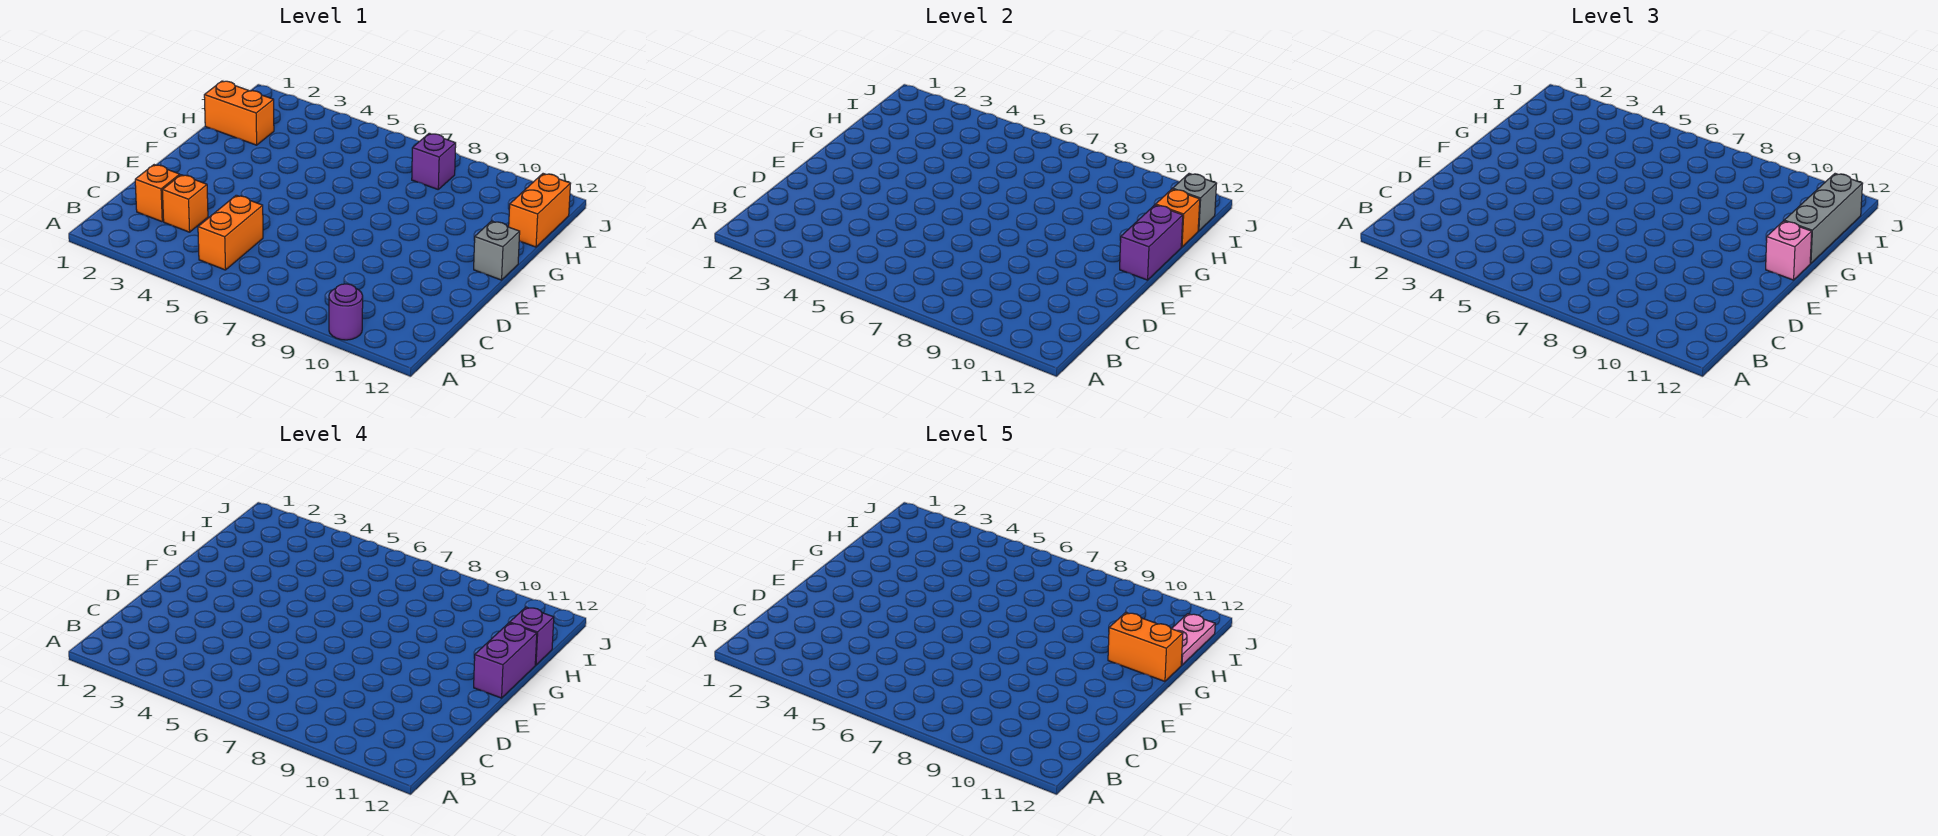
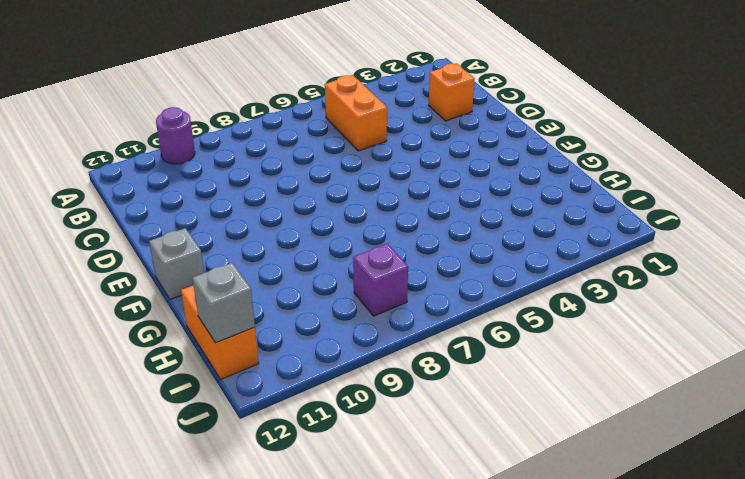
none -> orange brick C3 level 1
none -> orange brick H1:H2 level 1
none -> purple brick F12:G12 level 2

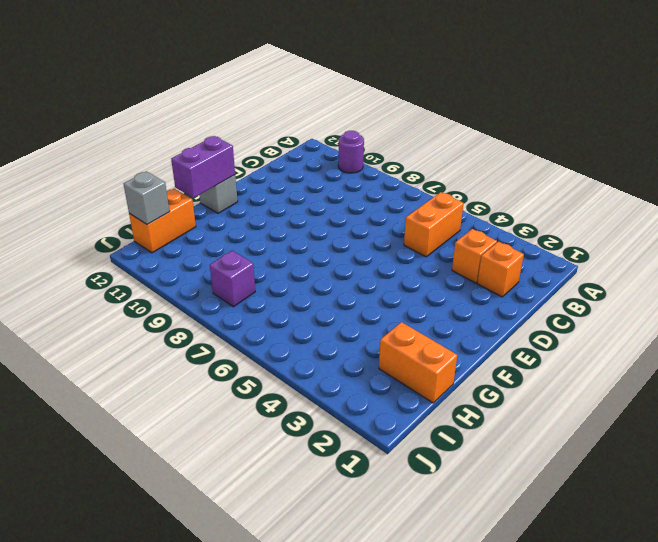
none -> orange brick H12 level 2
none -> pink brick F12 level 3
none -> grey brick G12:I12 level 3

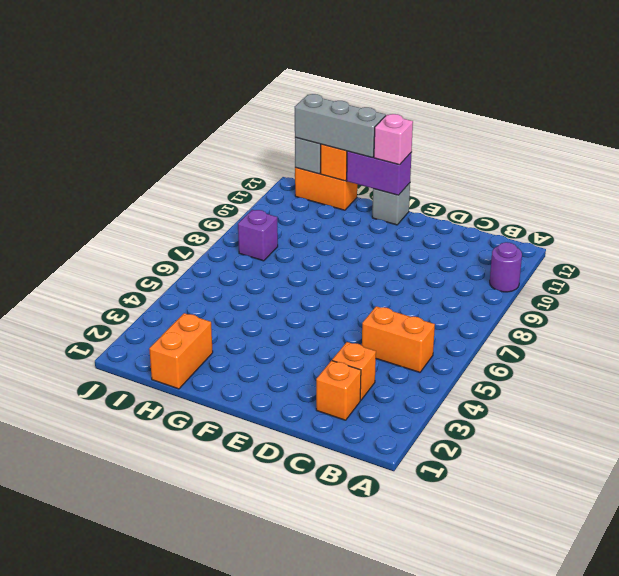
none -> purple brick F12:G12 level 4
none -> purple brick H12 level 4
none -> orange brick G11:G12 level 5

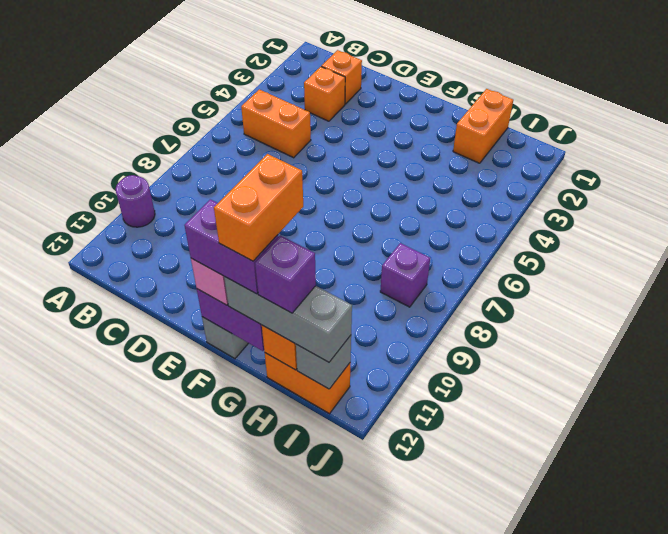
none -> pink plate H12:I12 level 5

